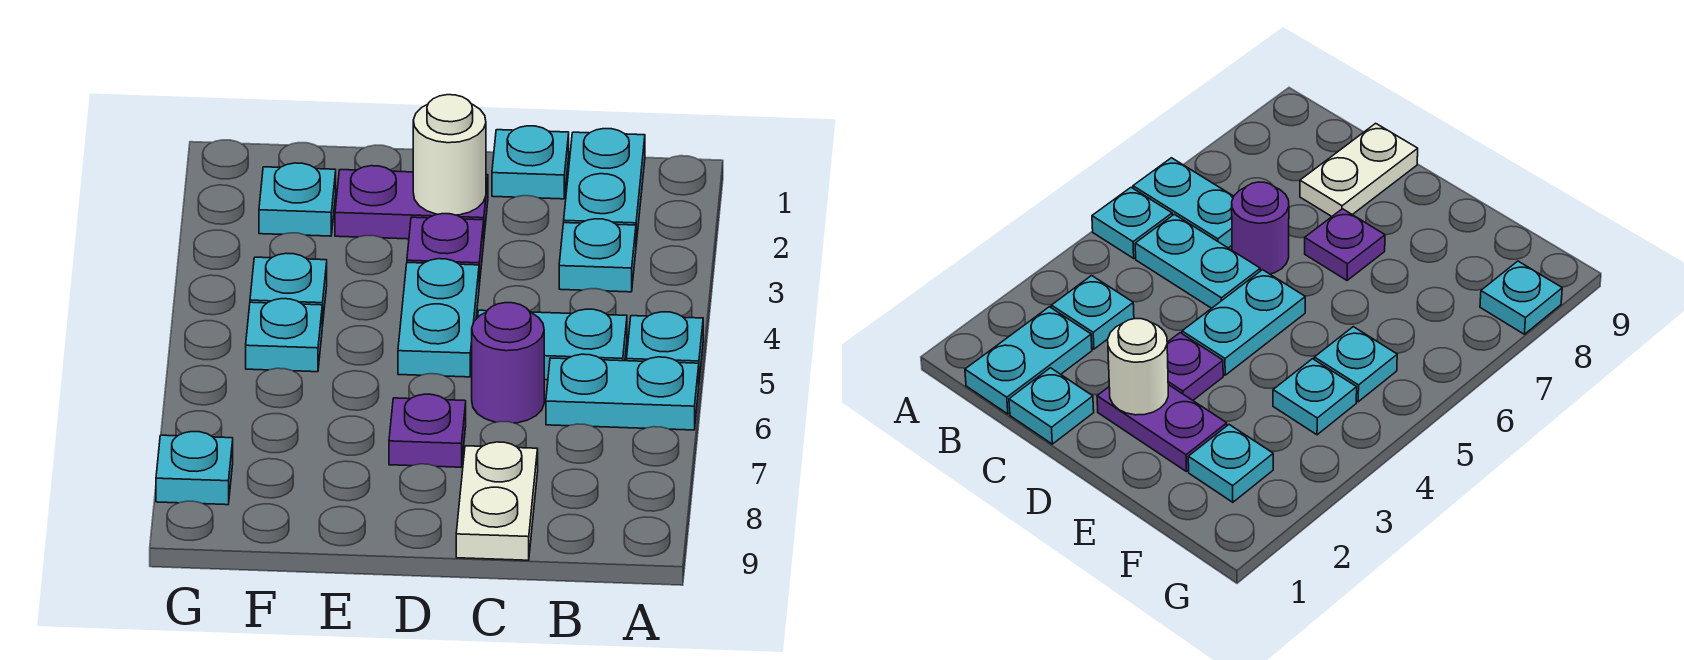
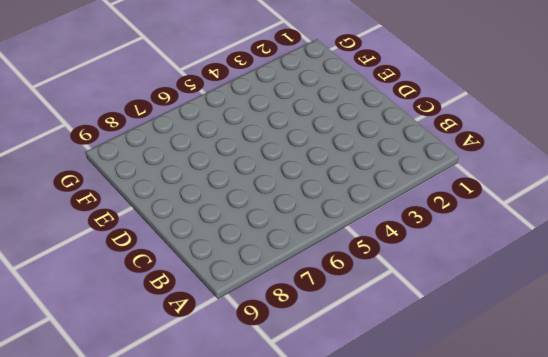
none -> cyan plate A5 level 1
none -> cyan plate A6:B6 level 1
none -> cyan plate B1:B2 level 1

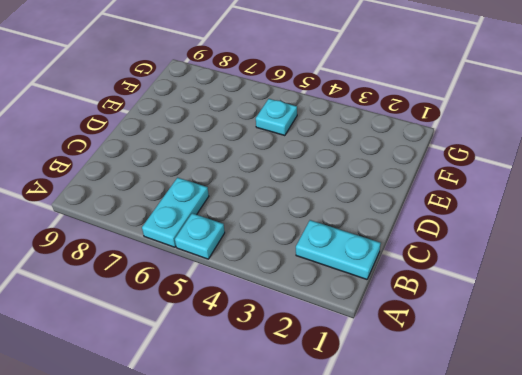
none -> cyan plate B3 level 1
none -> cyan plate B5:C5 level 1
none -> cyan plate C1 level 1

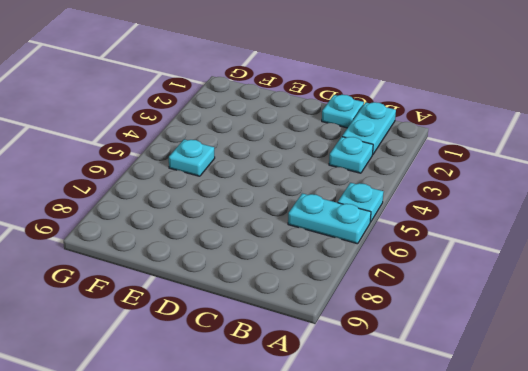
none -> cyan plate B5:C5 level 1
none -> purple round brick C6 level 1
none -> white plate C8:C9 level 1

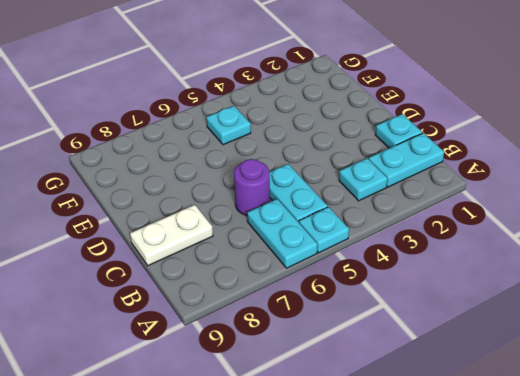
none -> purple plate D2:E2 level 1
none -> purple plate D3 level 1
none -> cyan plate D4:D5 level 1

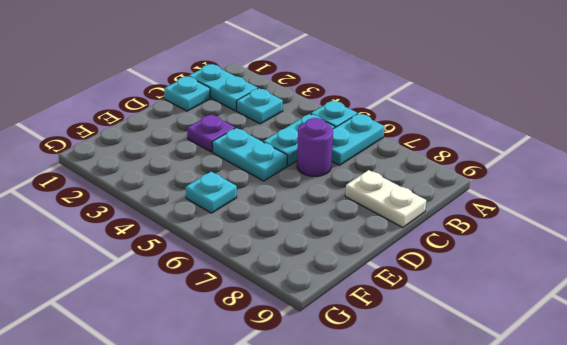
none -> purple plate D2:E2 level 1
none -> purple plate D7 level 1
none -> cyan plate F2 level 1

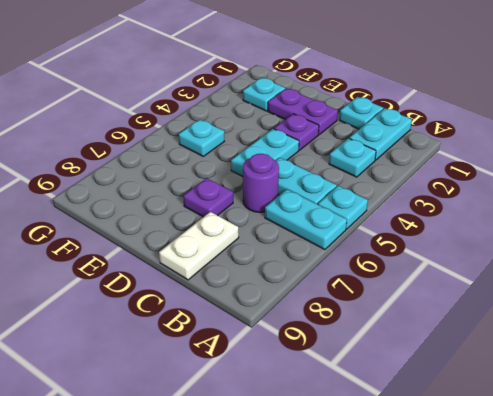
none -> cyan plate F4 level 1
none -> cyan plate G8 level 1
none -> white round brick D2 level 2

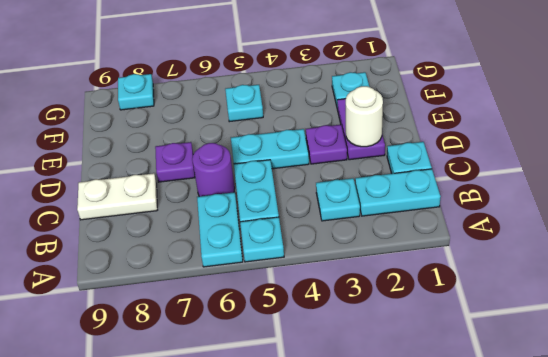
none -> cyan plate F4 level 1

